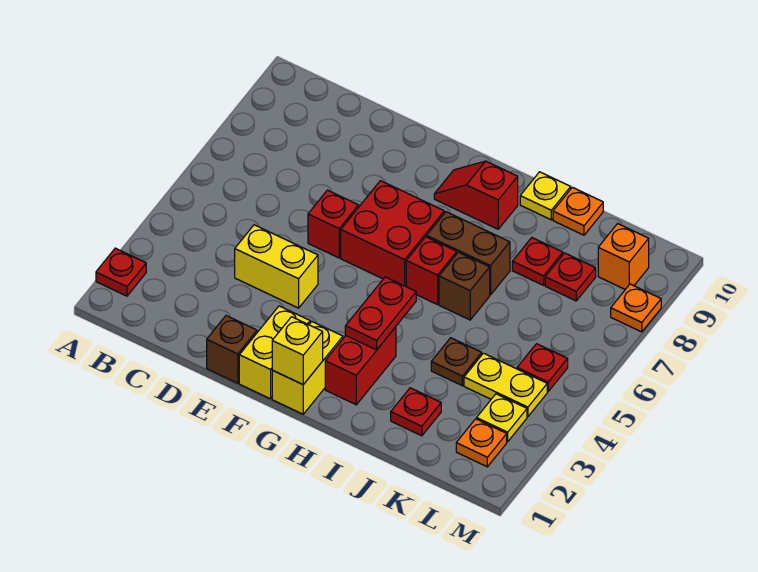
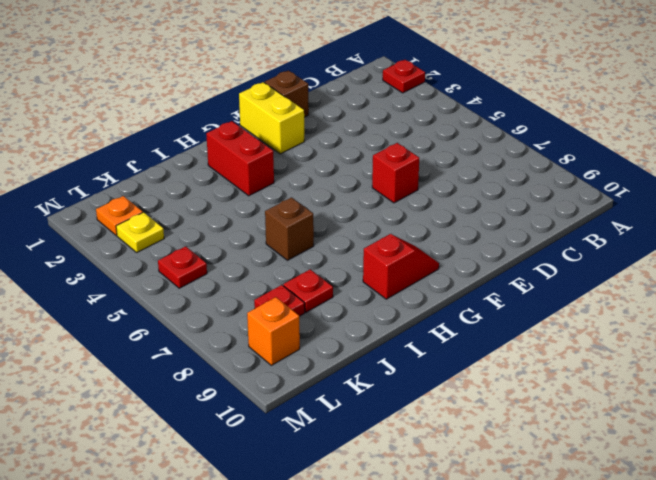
none -> yellow brick D4:E4 level 1
none -> red brick F6:G7 level 1
none -> yellow brick G1:G2 level 1

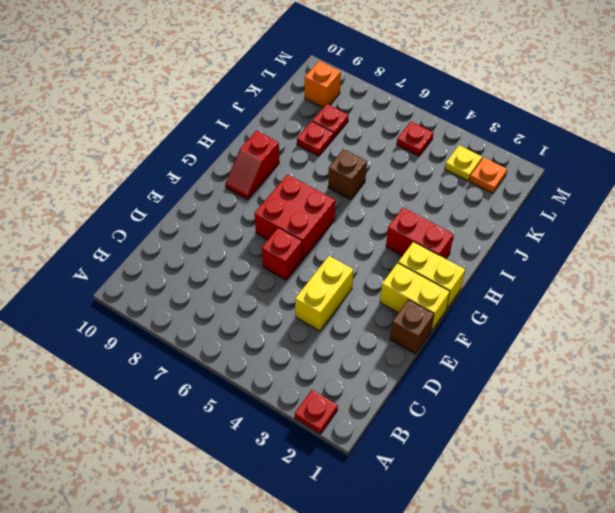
none -> red brick H6 level 1
none -> brown brick H7:I7 level 1
none -> yellow plate I10 level 1

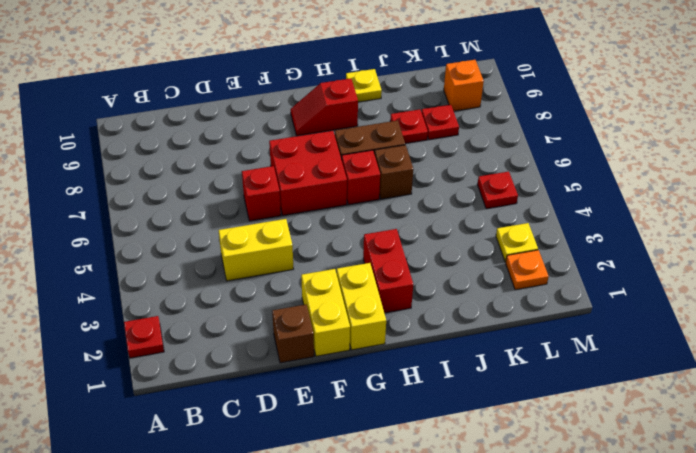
none -> red plate J2 level 1
none -> brown plate J4 level 1
none -> orange plate J10 level 1

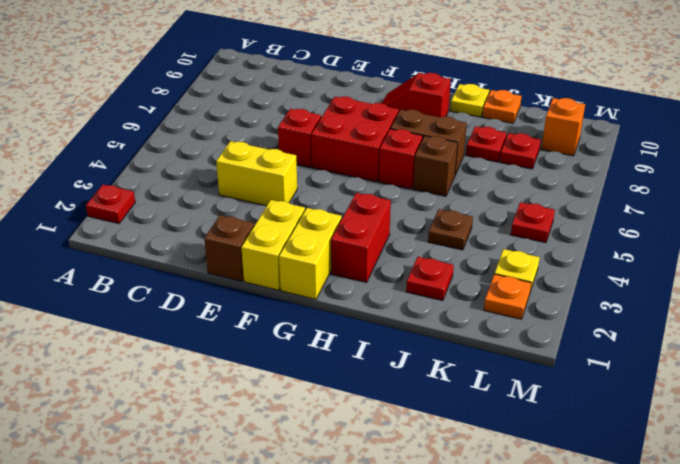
none -> yellow plate K4:L4 level 1
none -> orange plate M8 level 1
none -> yellow brick G1 level 2

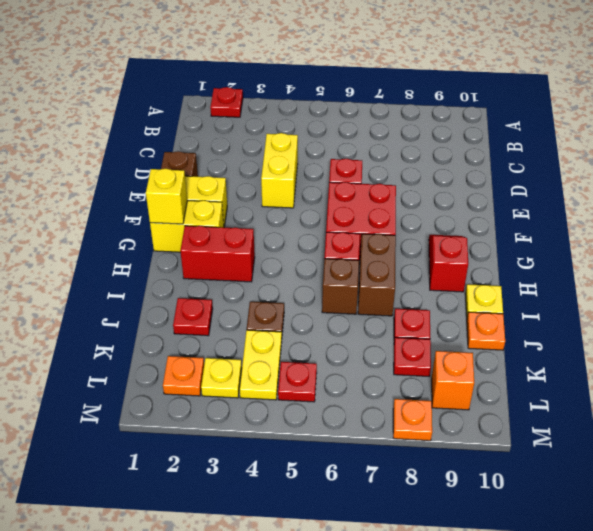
none -> red plate H3:H4 level 2

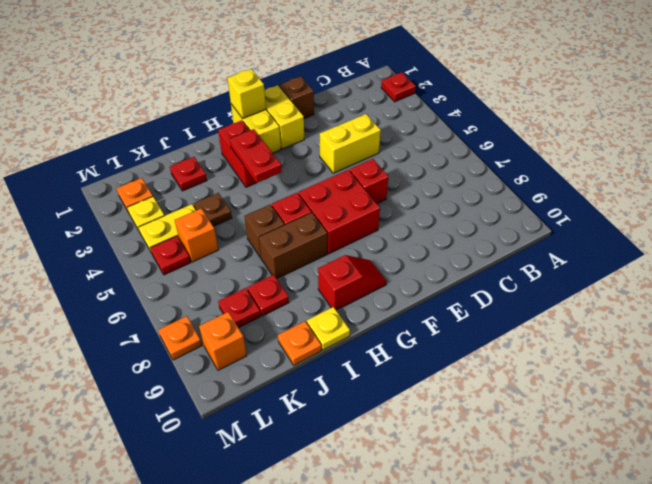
orange brick K5 level 1 -> none

